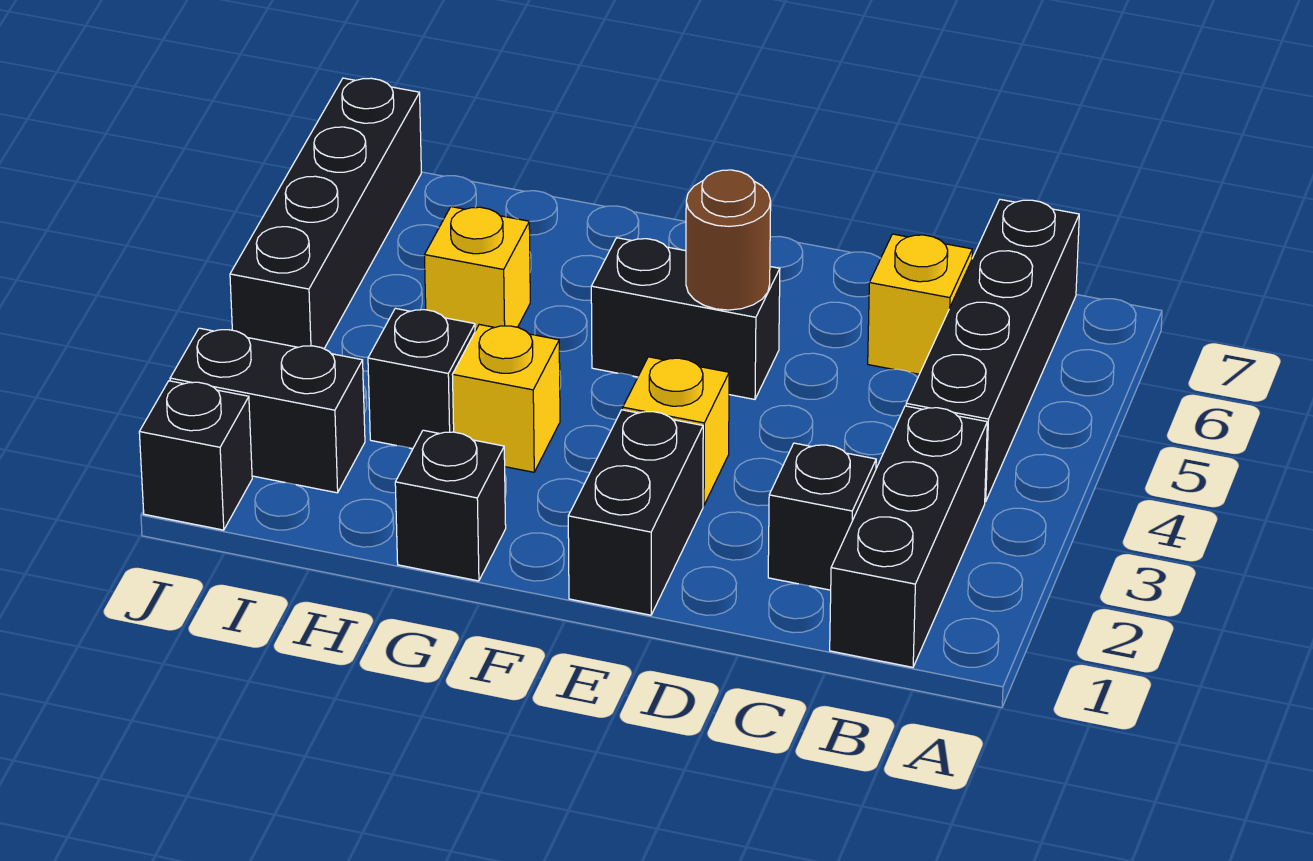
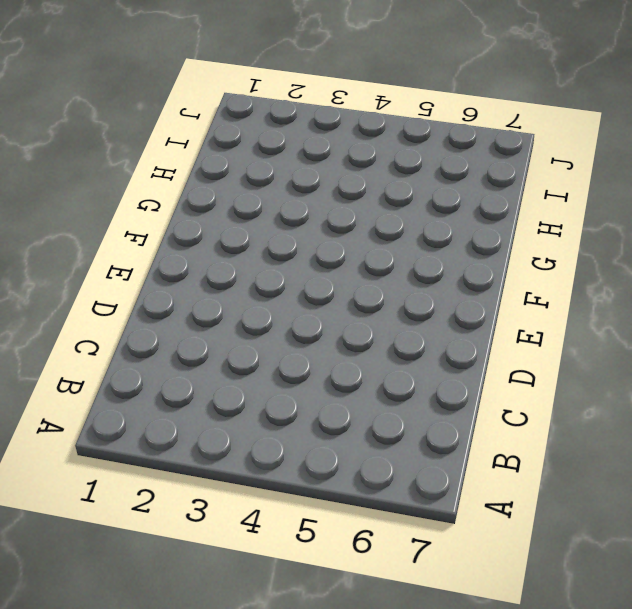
none -> black brick B1:B3 level 1
none -> black brick B4:B7 level 1
none -> black brick C2 level 1

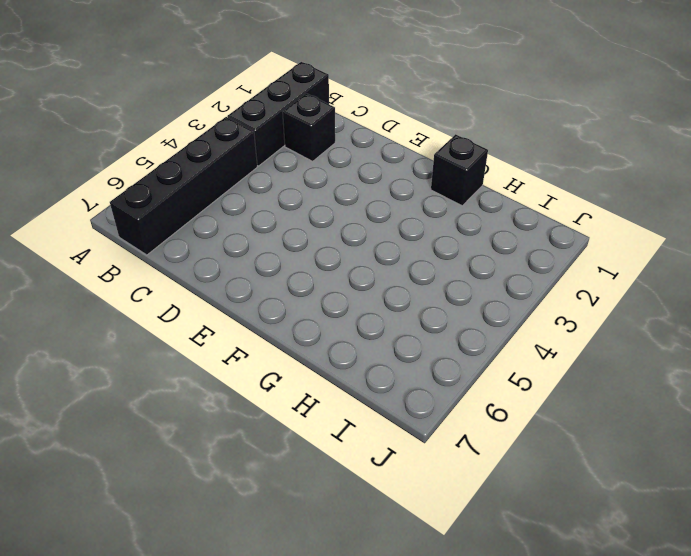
none -> yellow brick C6 level 1
none -> black brick E1:E2 level 1
none -> yellow brick E3 level 1

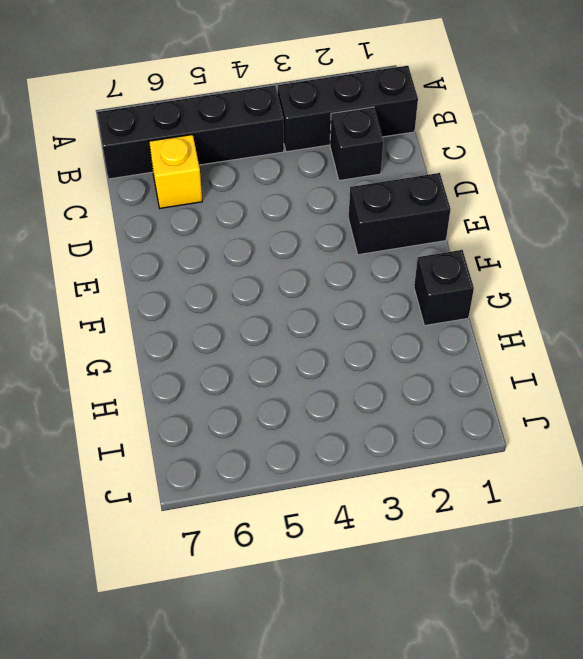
none -> yellow brick E3 level 1
none -> black brick E5:F5 level 1
none -> yellow brick G3 level 1

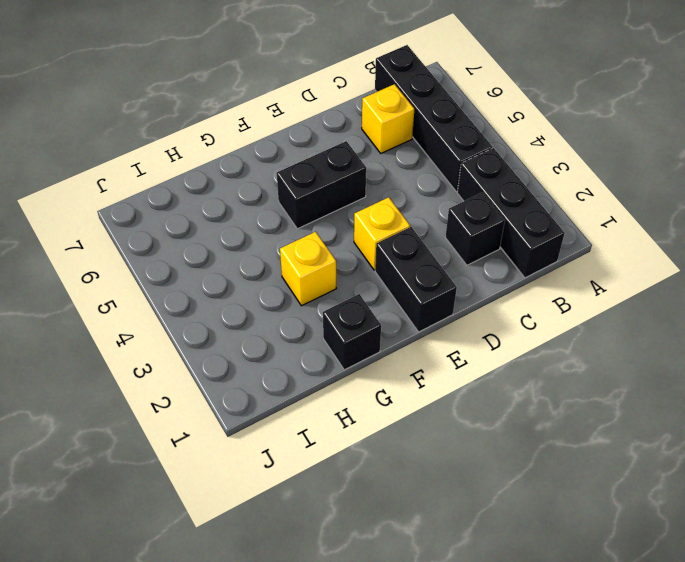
none -> black brick H3 level 1
none -> yellow brick H5 level 1
none -> black brick I2:J2 level 1

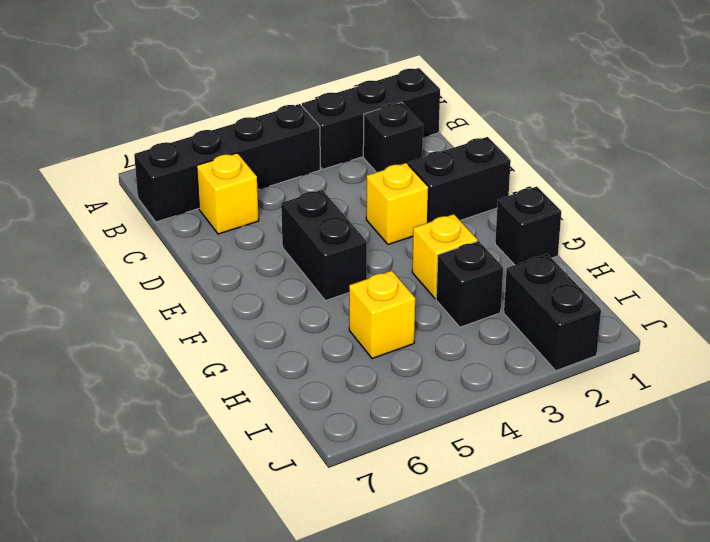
none -> black brick J1 level 1
none -> black brick J4:J7 level 1
none -> brown round brick E5 level 2

